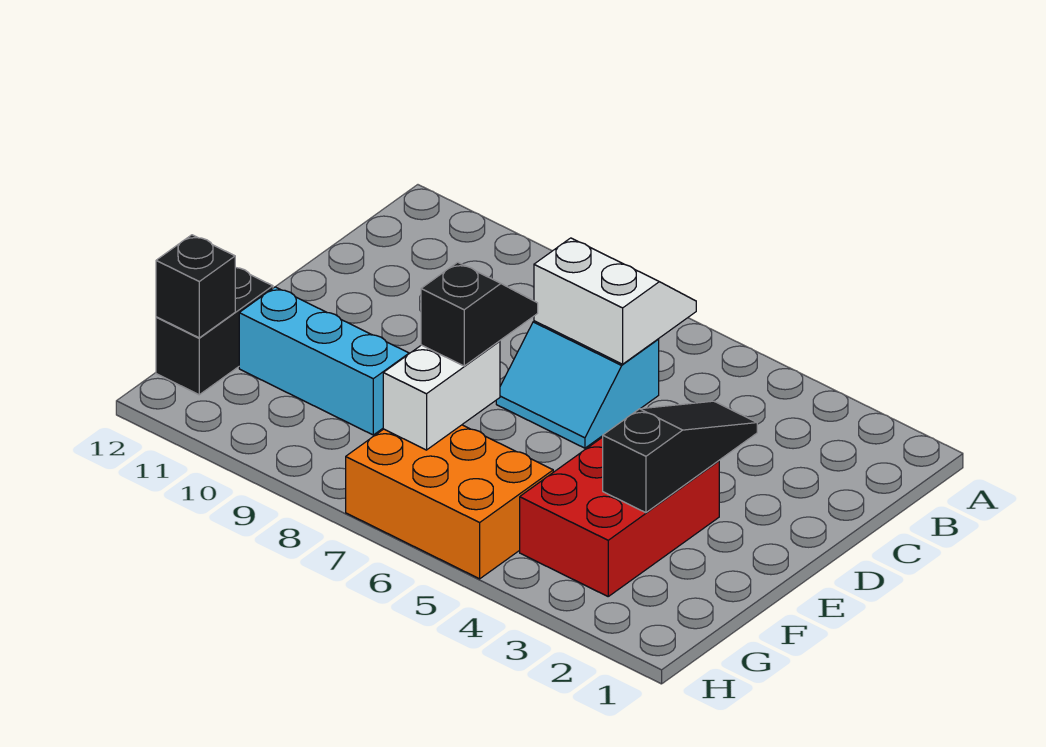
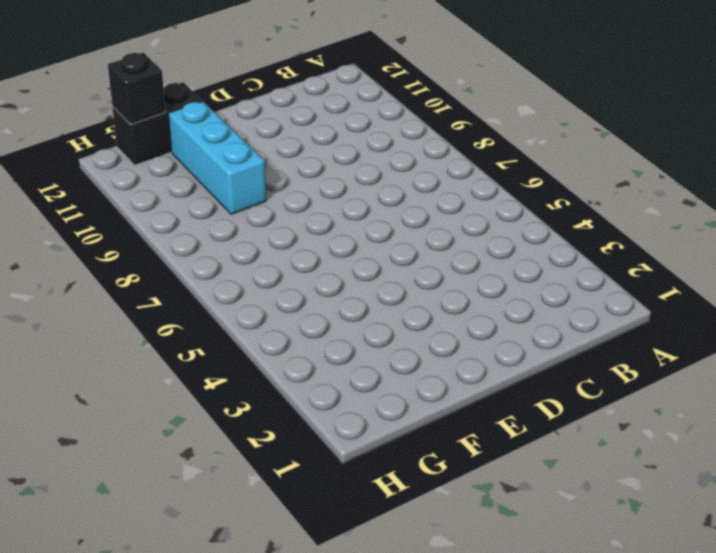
none -> cyan slope C6:D7 level 1 top C
none -> red brick E3:G4 level 1

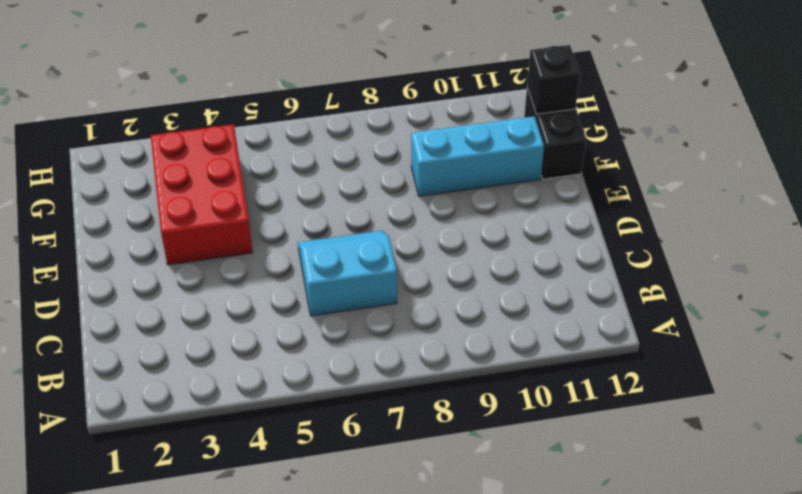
none -> orange brick G5:H7 level 1
none -> white slope B6:C7 level 2 top C

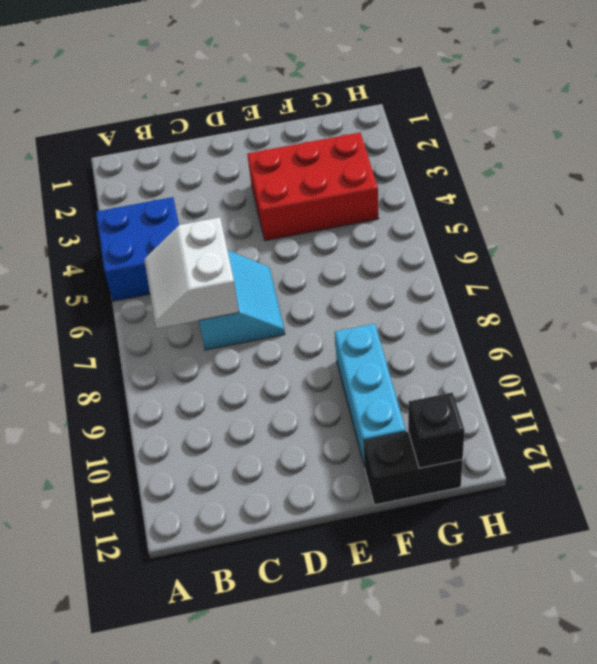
blue brick A4:B5 level 1 -> none
none -> orange brick G5:H7 level 1
none -> black slope D3:F3 level 2 top F

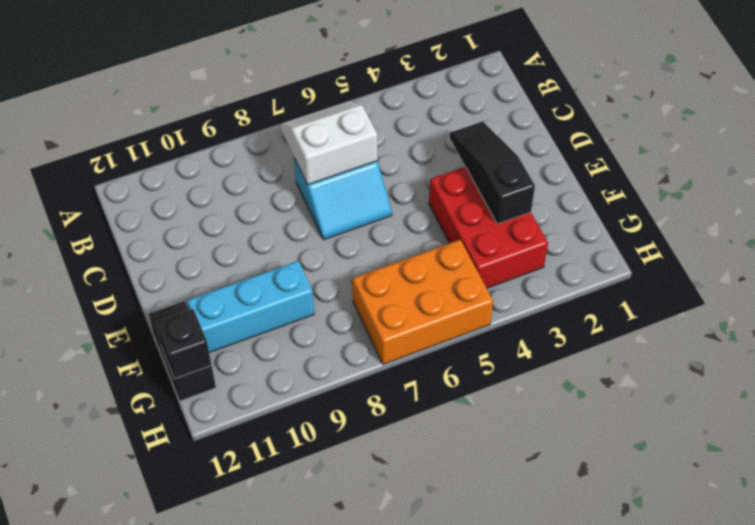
none -> white brick F7:G7 level 2
none -> black slope E7:F7 level 3 top F

